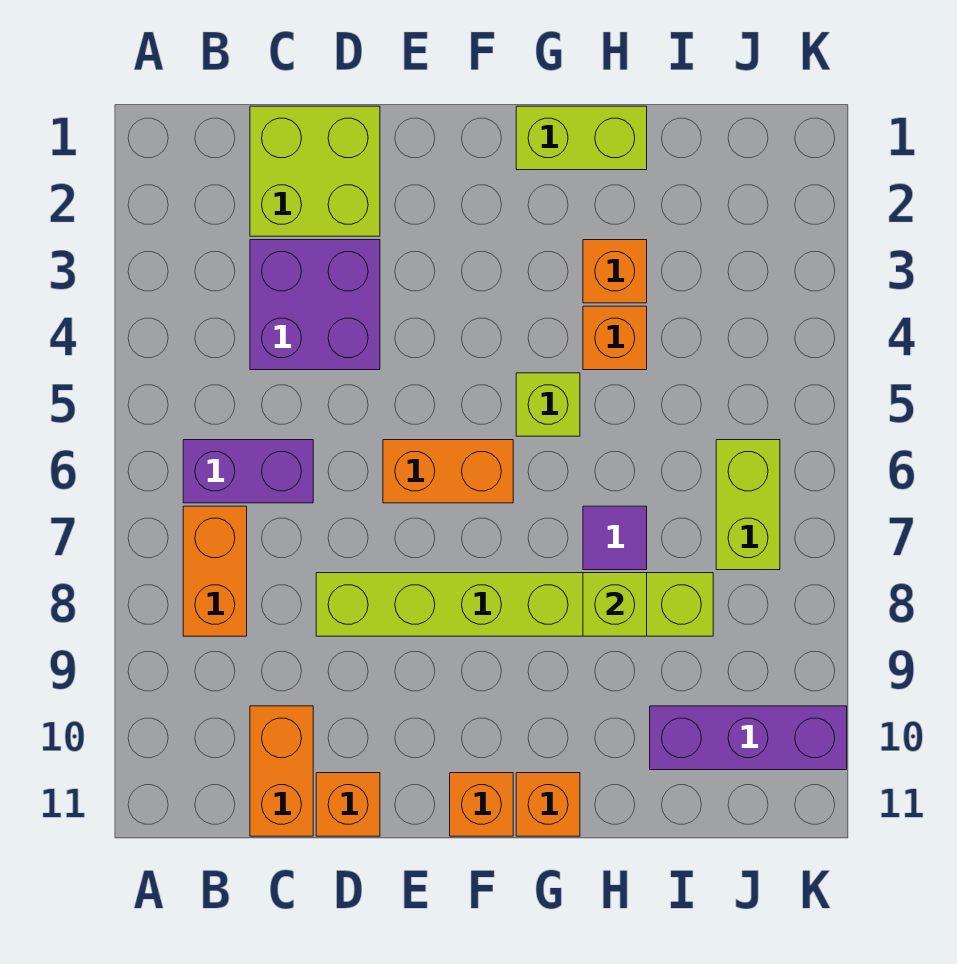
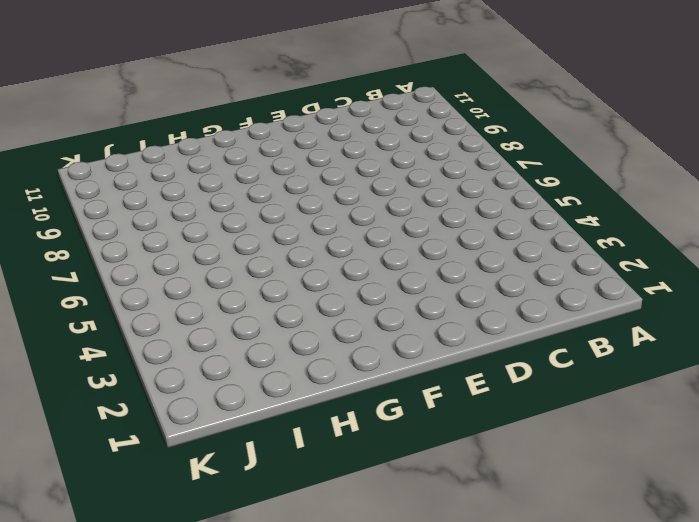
none -> purple brick B6:C6 level 1
none -> orange brick B7:B8 level 1
none -> lime brick C1:D2 level 1

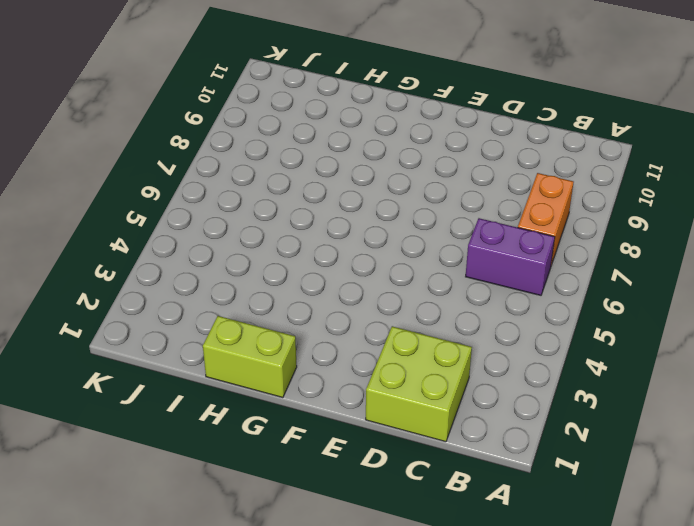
none -> purple brick C3:D4 level 1
none -> orange brick C10:C11 level 1
none -> lime brick D8:I8 level 1

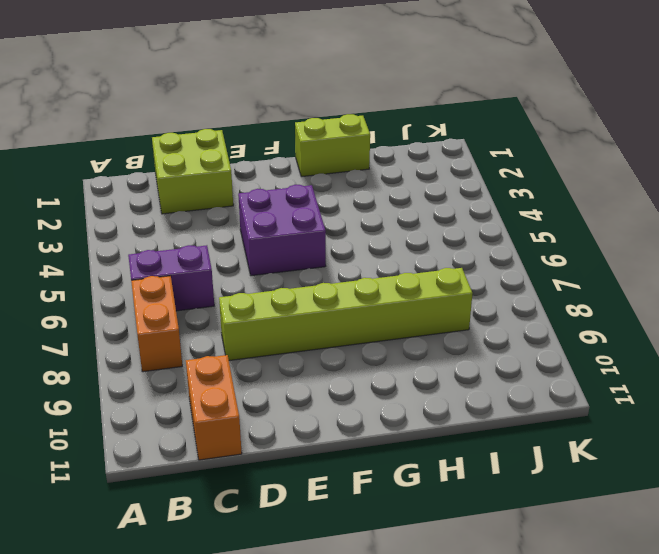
purple brick E4:F5 level 1 -> purple brick C3:D4 level 1
none -> orange brick D11 level 1
none -> orange brick E6:F6 level 1
none -> orange brick F11 level 1

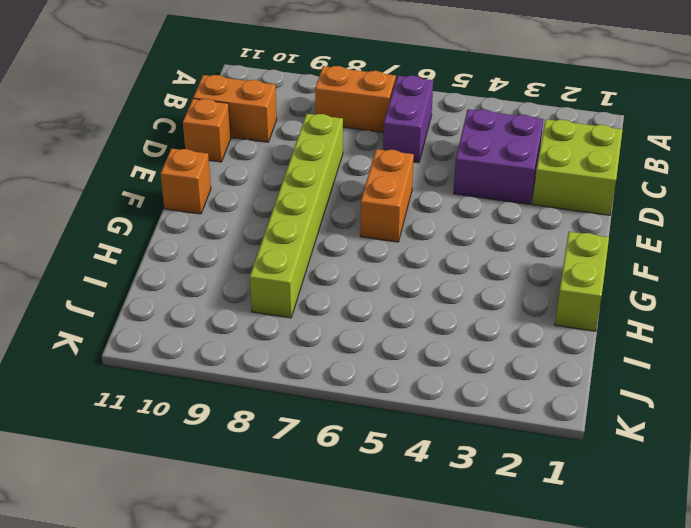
none -> lime brick G5 level 1
none -> orange brick G11 level 1
none -> orange brick H3 level 1

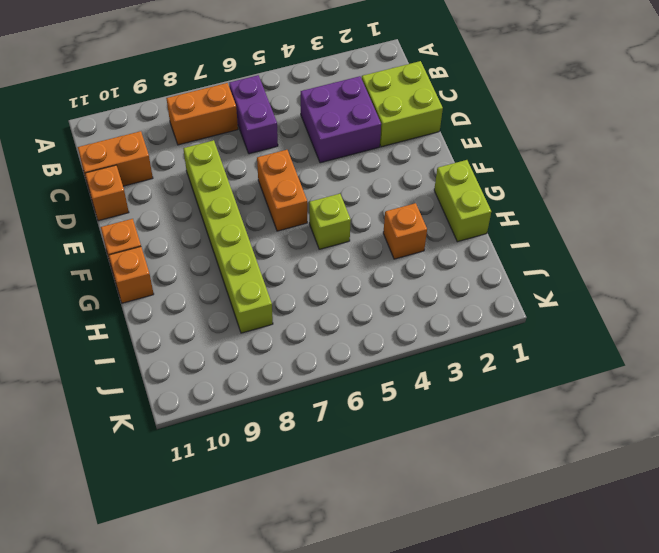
none -> orange brick H4 level 1
none -> purple tile H7 level 1
none -> purple brick I10:K10 level 1

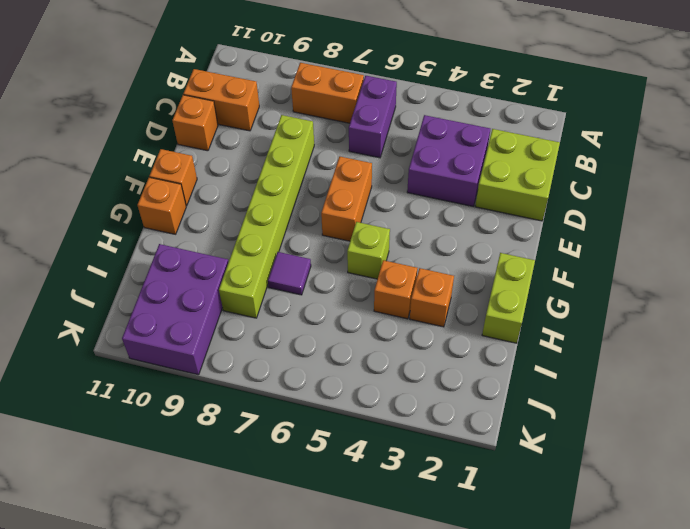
purple brick I9:K10 level 1 -> purple brick I10:K10 level 1
none -> lime brick J6:J7 level 1
none -> lime brick H8 level 2

